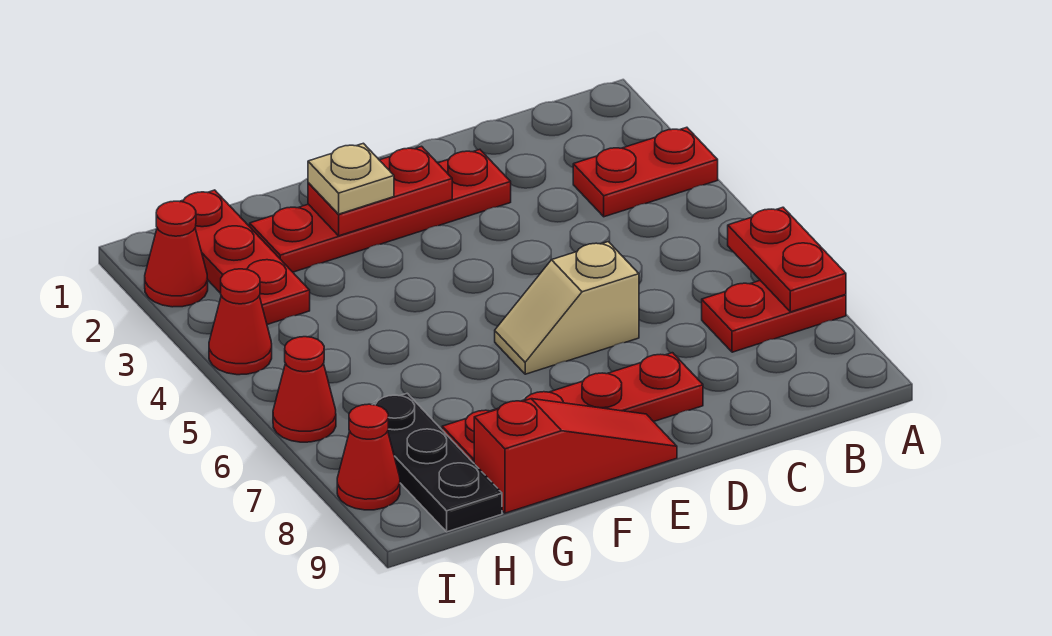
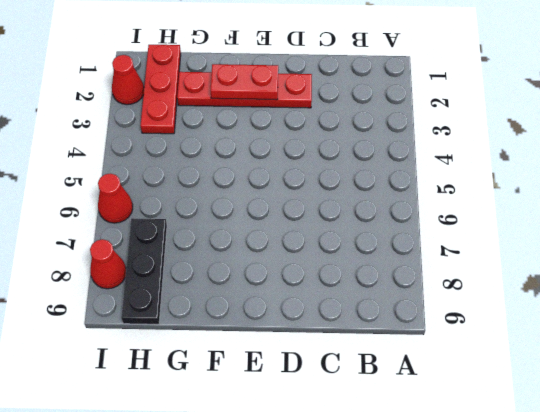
none -> red plate A3:B3 level 1
none -> red plate A7:B7 level 1
none -> tan slope D6:E6 level 1 top D

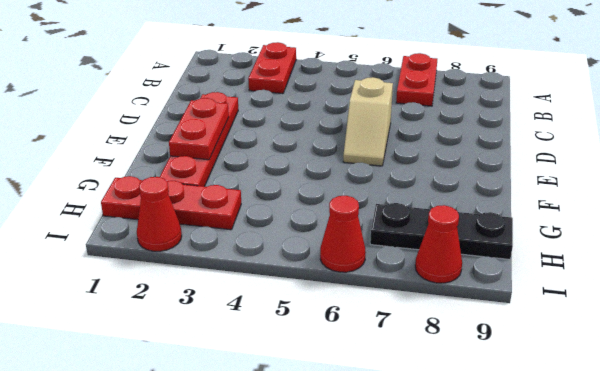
none -> red plate D8:G8 level 1
none -> red slope E9:G9 level 1 top G
none -> red cone I4 level 1

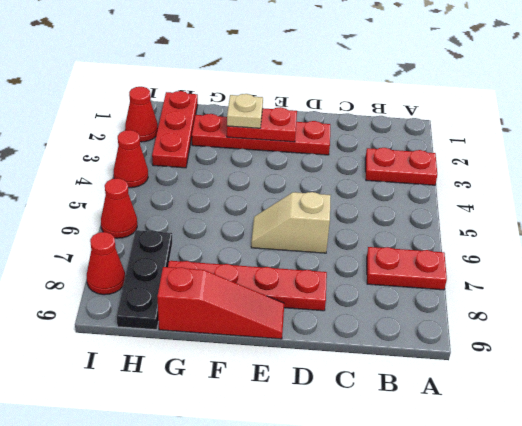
none -> red plate A6:A7 level 2

